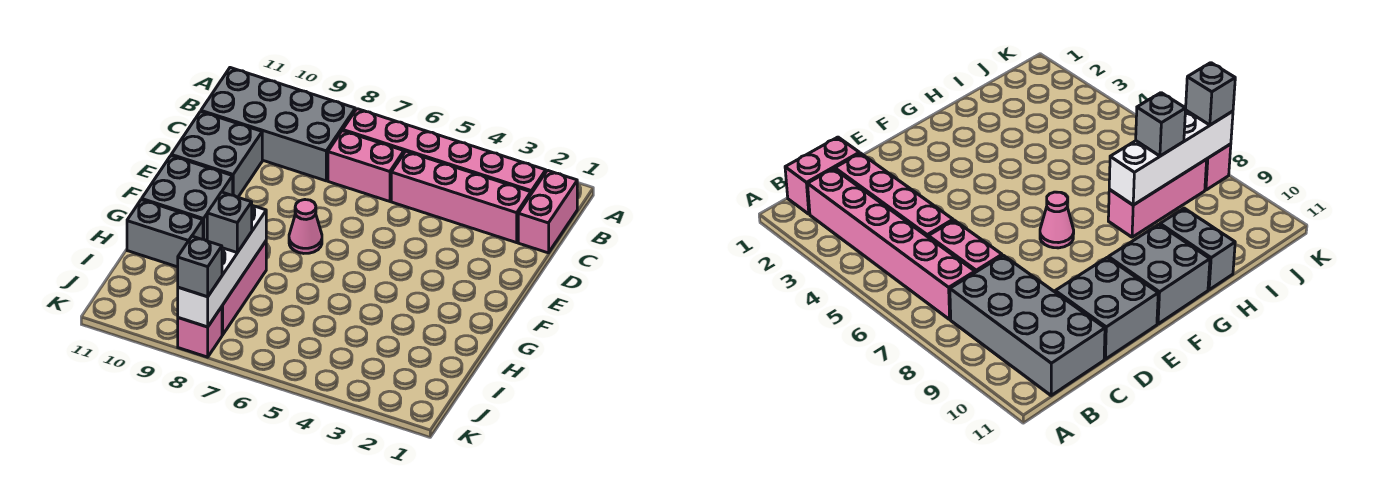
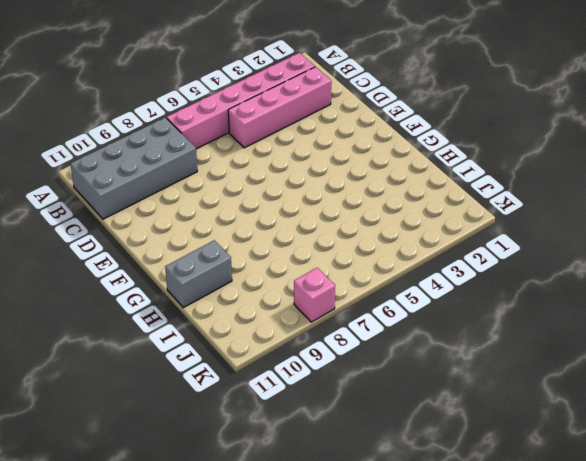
none -> pink brick B1:C1 level 1
none -> pink brick C6:C7 level 1
none -> grey brick D10:E11 level 1

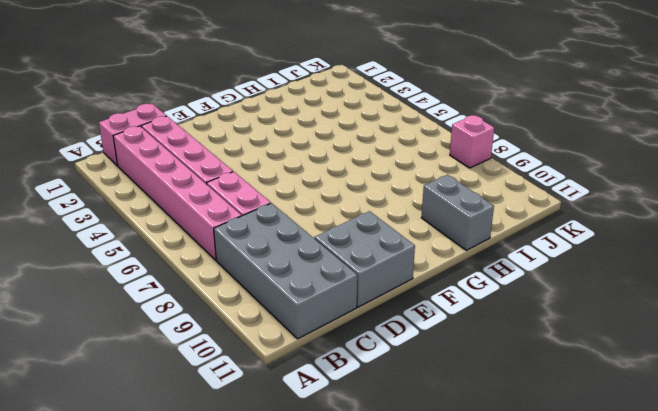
none -> pink cone F7 level 1
none -> grey brick F10:G11 level 1
none -> pink brick H8:J8 level 1

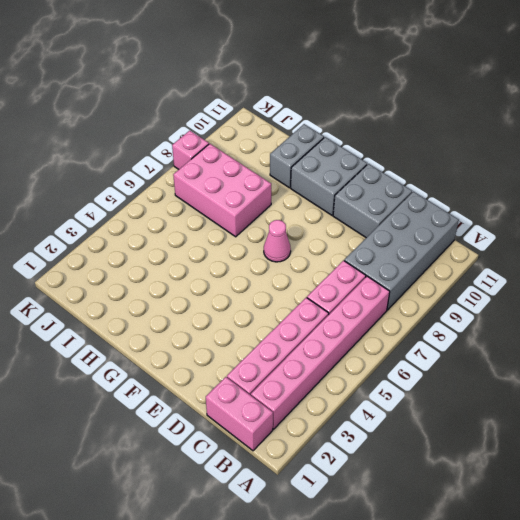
pink brick H7:J8 level 1 -> pink brick H8:J8 level 1
none -> white brick H8:K8 level 2
none -> grey brick I8 level 3
none -> grey brick K8 level 3

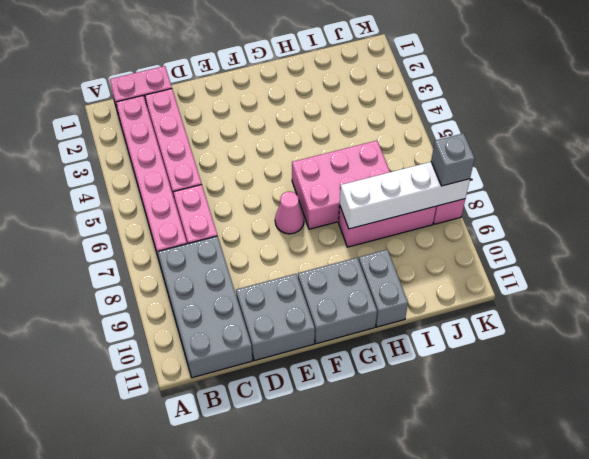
pink brick G6:I7 level 1 -> none
none -> grey brick I8 level 3

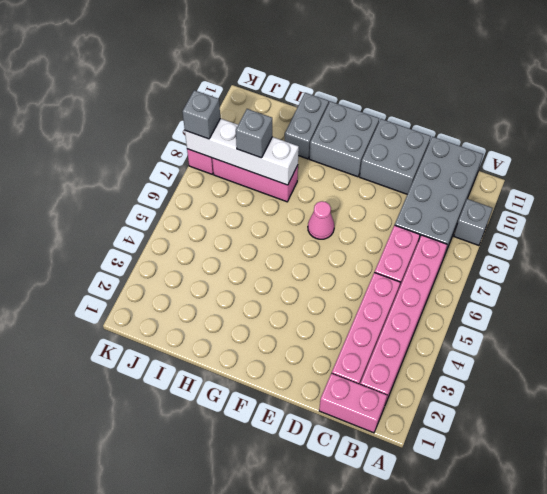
grey brick A9 level 1 -> none

